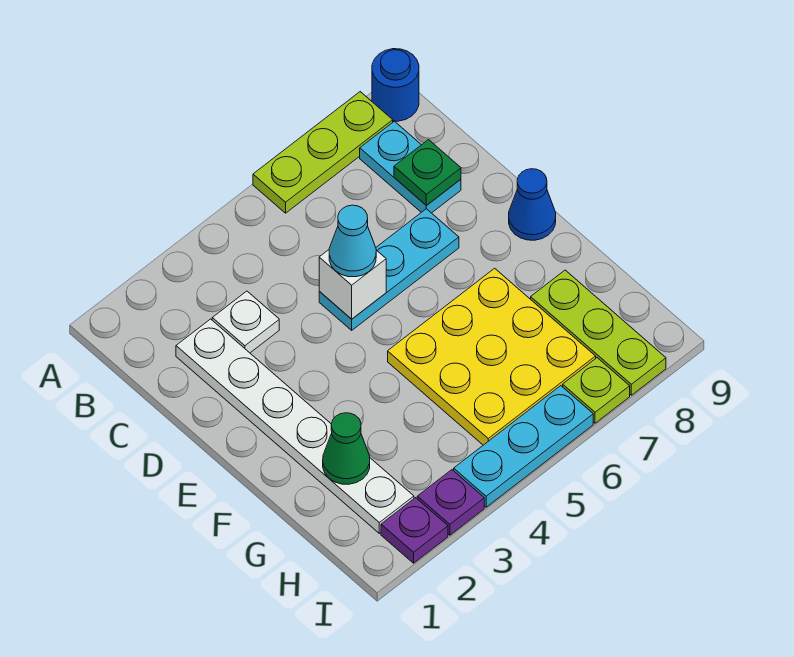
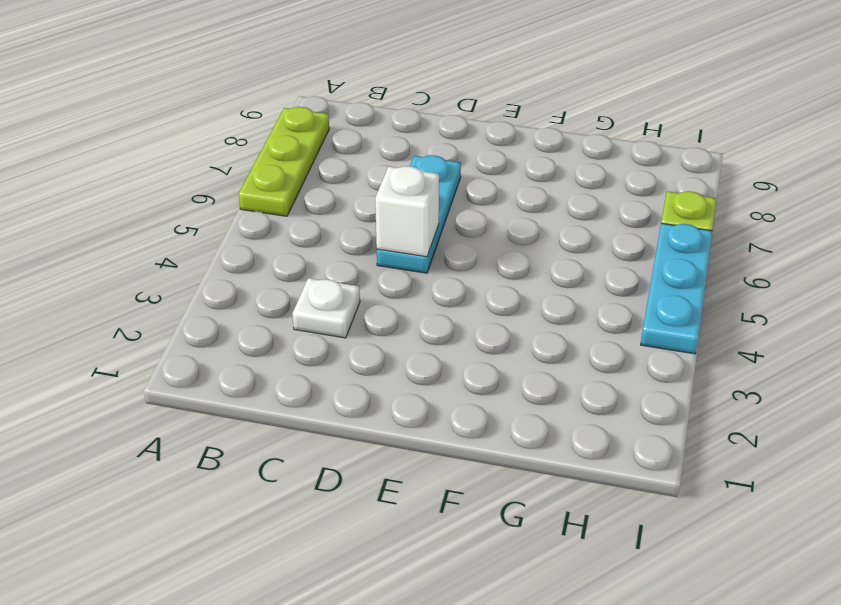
none -> blue round brick A9 level 1
none -> cyan plate B8:C8 level 1
none -> white plate C2:H2 level 1

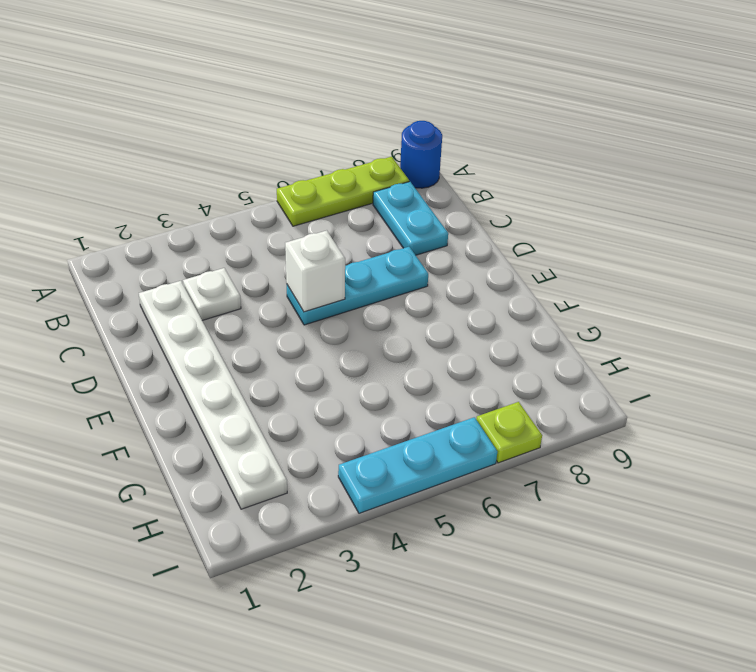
none -> blue cone E9 level 1
none -> yellow plate F5:H7 level 1
none -> lime plate G8:I8 level 1

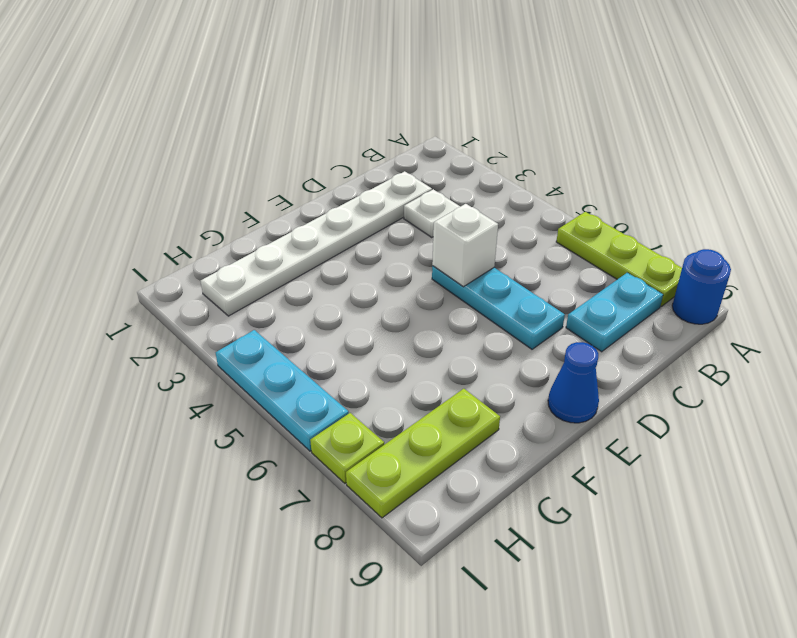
none -> yellow plate F5:H7 level 1
none -> purple plate I2 level 1
none -> purple plate I3 level 1

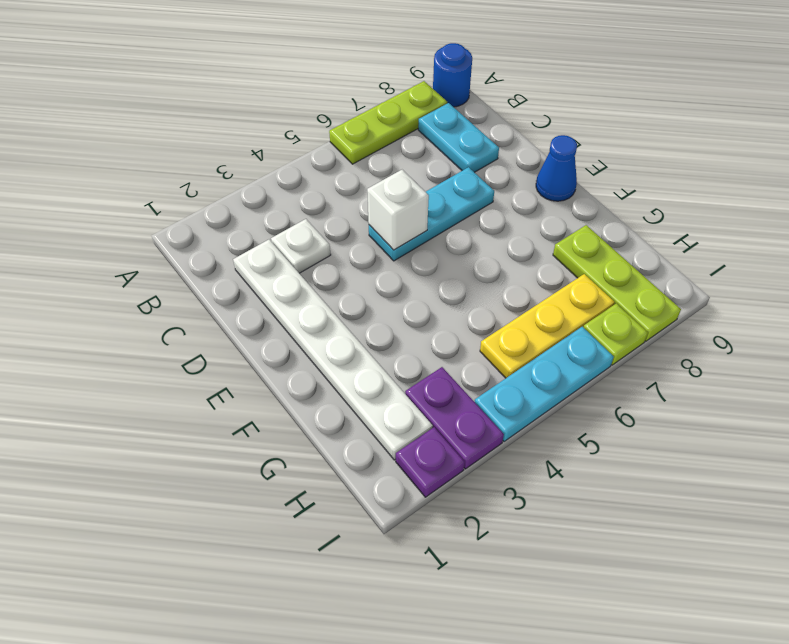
purple plate H3:I3 level 1 -> purple plate I3 level 1
yellow plate H5:H7 level 1 -> yellow plate F5:H7 level 1
none -> green plate C8 level 2
none -> green cone G2 level 2
none -> cyan cone D5 level 3

